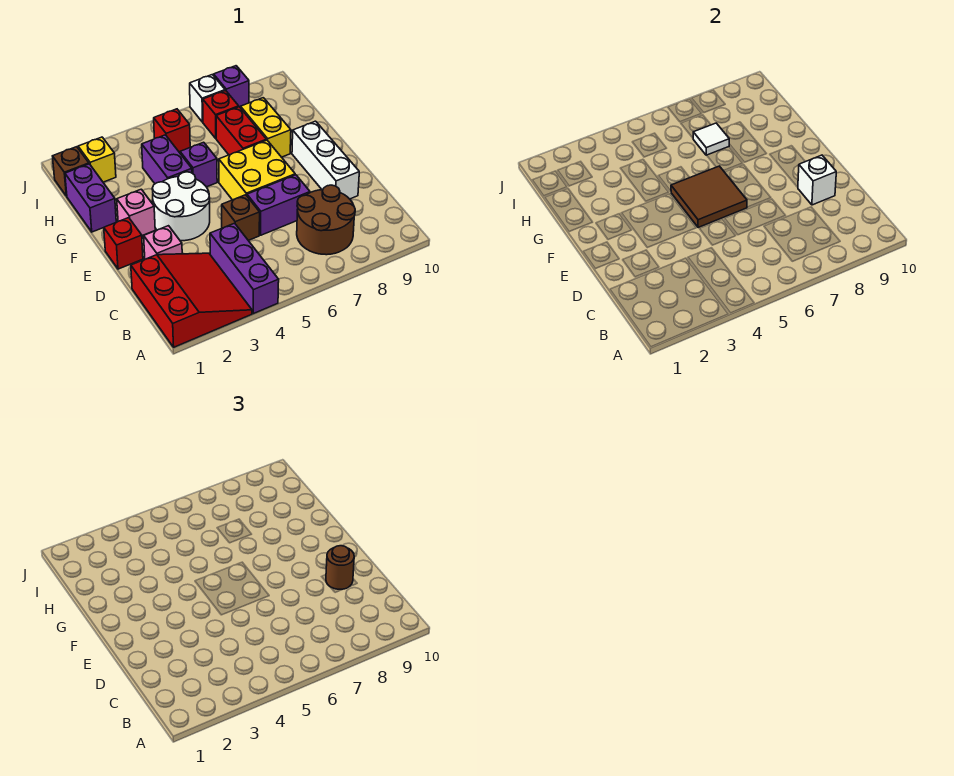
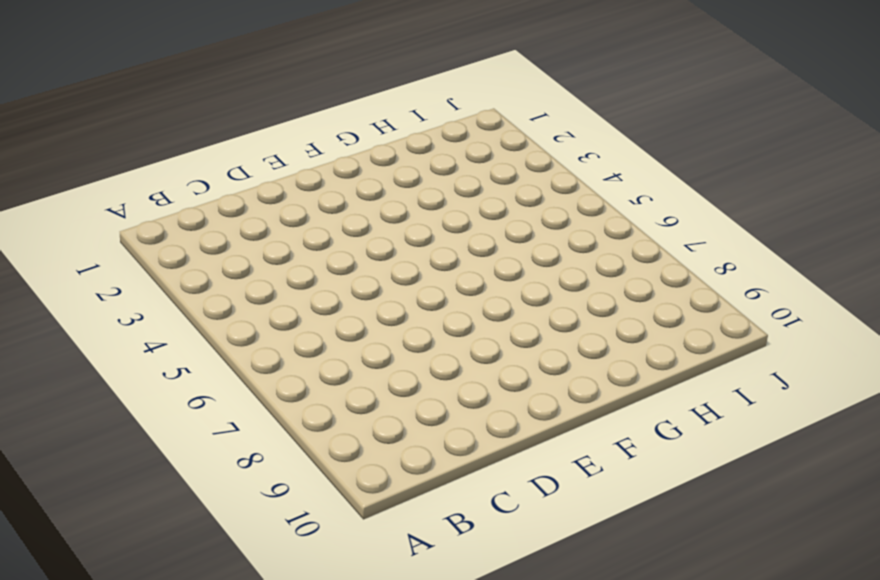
none -> red slope A1:C3 level 1 top 1
none -> purple brick A4:C4 level 1
none -> brown round brick B7:C8 level 1

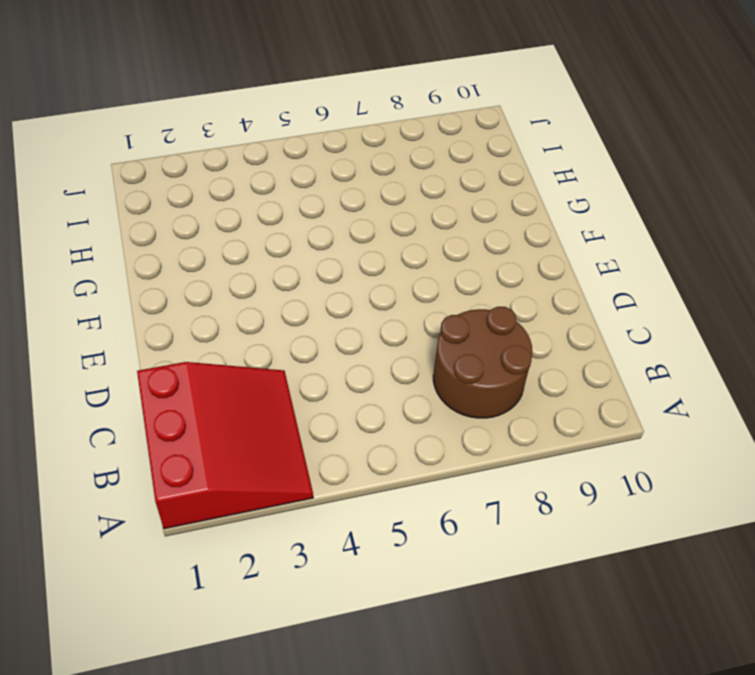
none -> purple brick A4:C4 level 1
none -> pink brick D2 level 1
none -> brown brick D5 level 1

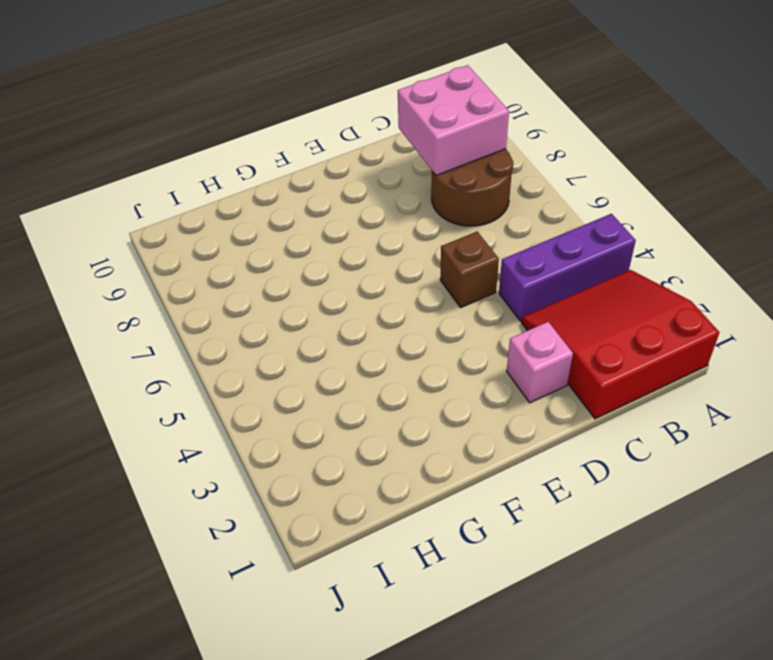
pink brick B8:C9 level 2 -> none
none -> purple brick D6:D7 level 1
none -> white brick D9:F9 level 1
none -> red brick E1 level 1

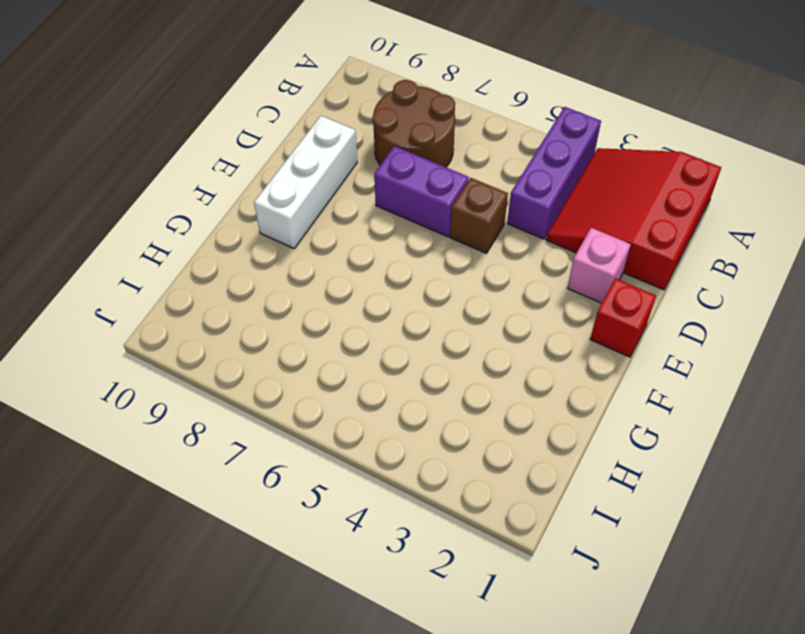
none -> white round brick E3:F4 level 1
none -> yellow brick E6:F7 level 1
none -> pink brick F2 level 1

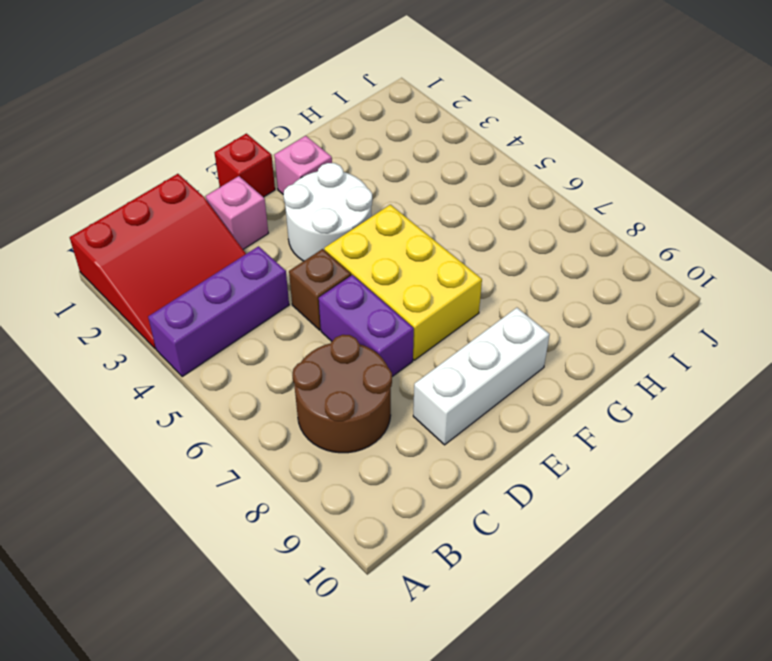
yellow brick E5:F7 level 1 -> yellow brick E6:F7 level 1
none -> purple brick G1:H1 level 1
none -> purple brick G4:H4 level 1
none -> purple brick G5 level 1

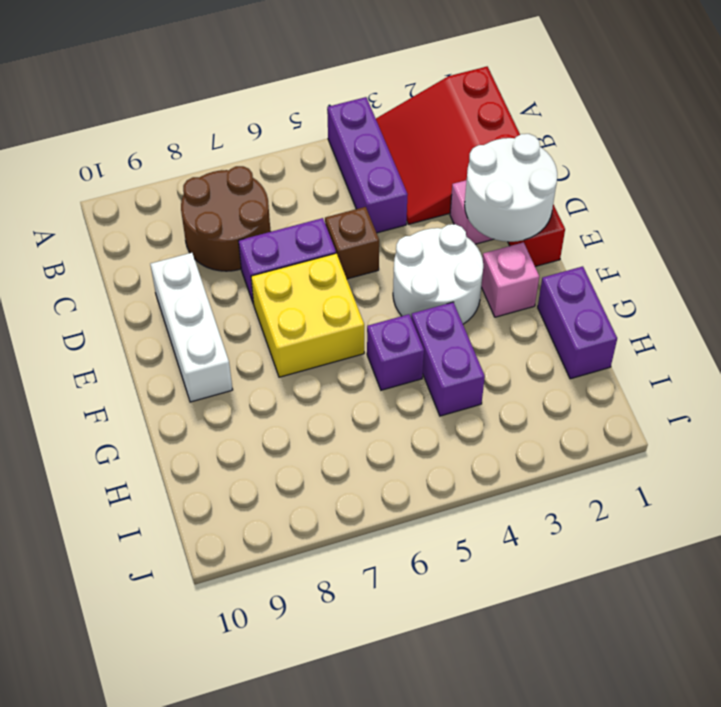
white round brick D1:E2 level 2 -> none
none -> red brick G7:H7 level 1
none -> yellow brick G8:H8 level 1
none -> brown brick I1 level 1

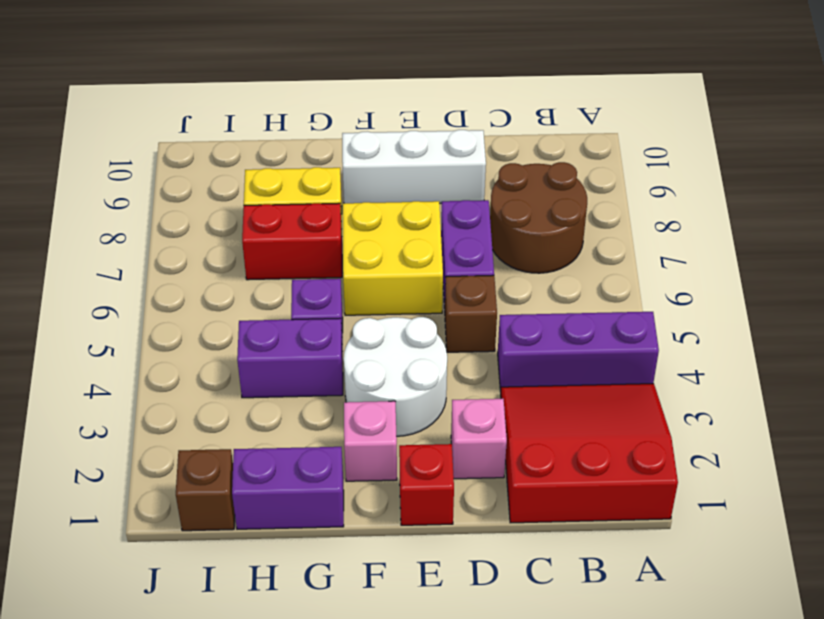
none -> yellow brick I2 level 1
none -> red brick I5 level 1
none -> red brick I7 level 1

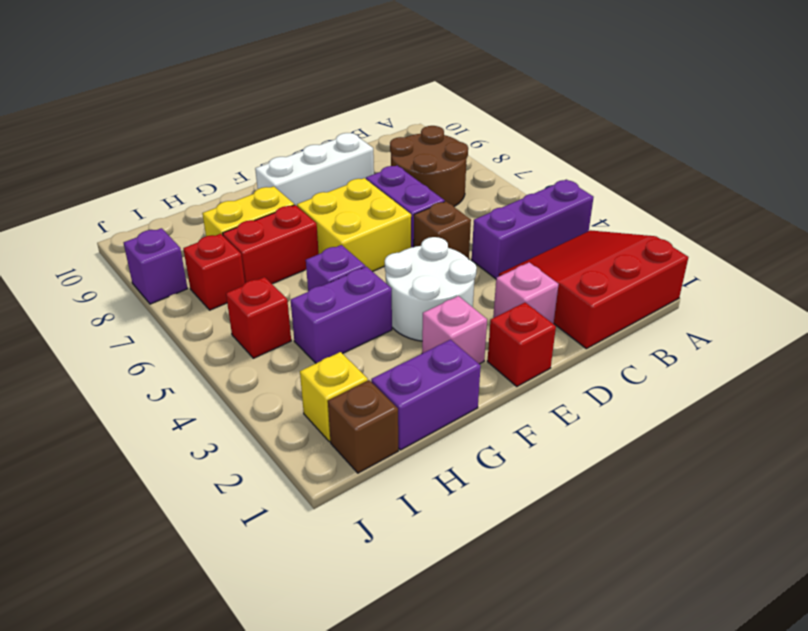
none -> white brick J7 level 1
none -> white brick D9 level 2
none -> brown tile E5:F6 level 2

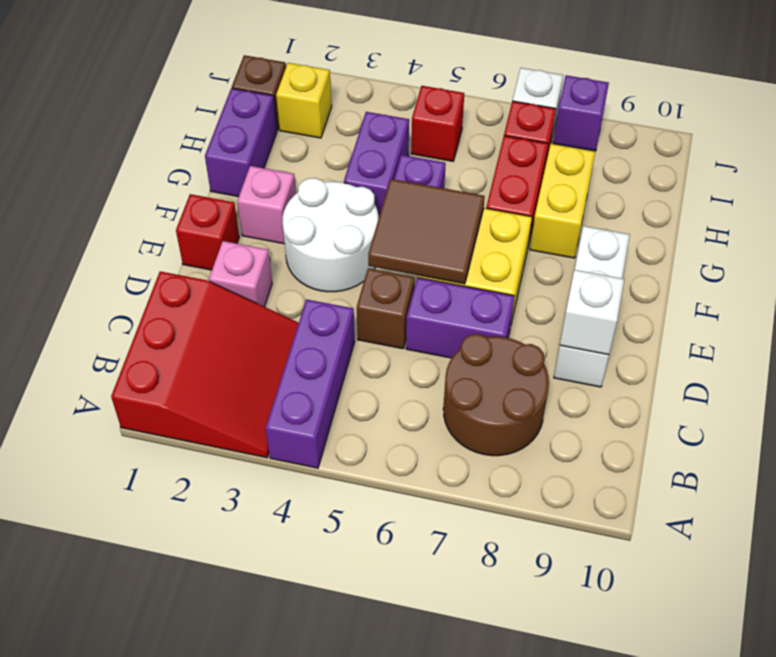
none -> white tile H7 level 2
none -> brown round brick D9 level 3

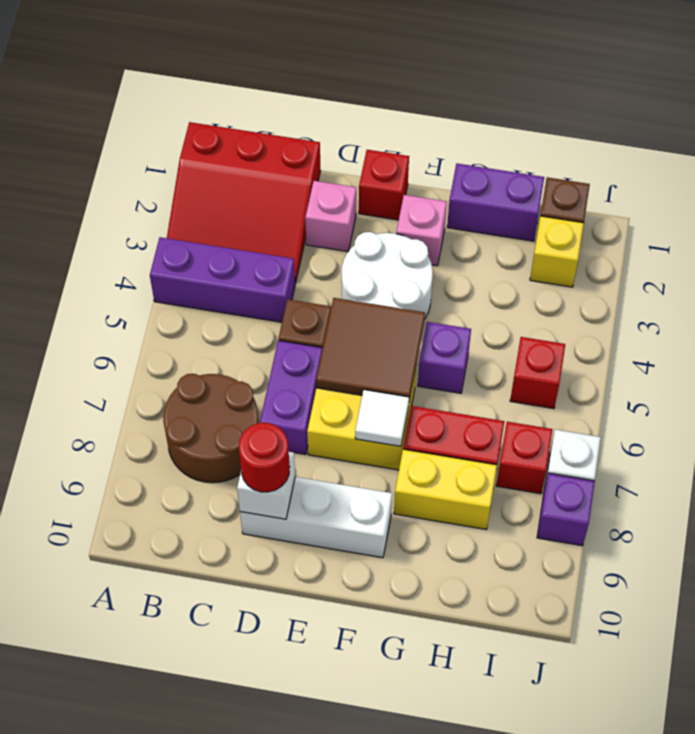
red round brick D9 level 3 -> brown round brick D9 level 3
white tile F7 level 2 -> white tile H7 level 2
none -> purple brick G4:H4 level 1

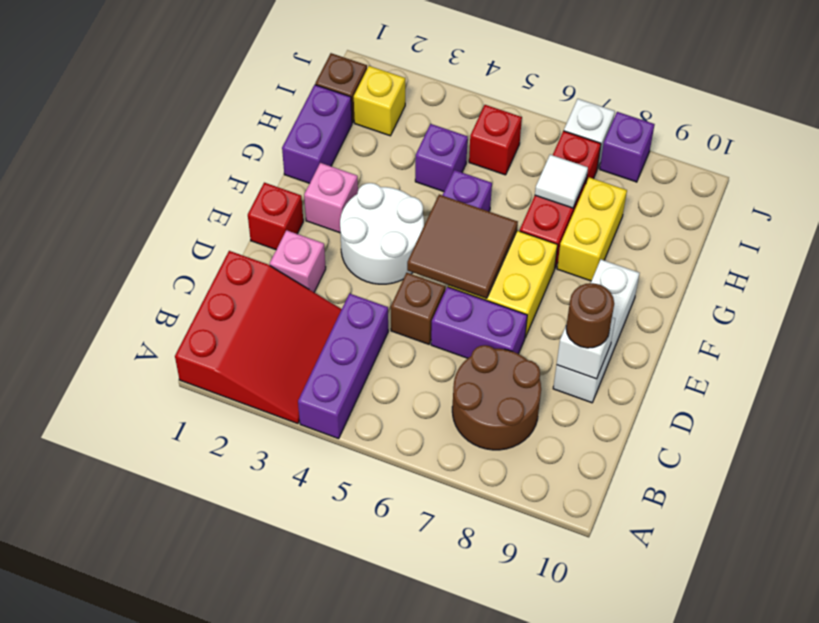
purple brick H4 level 1 -> purple brick G4:H4 level 1

